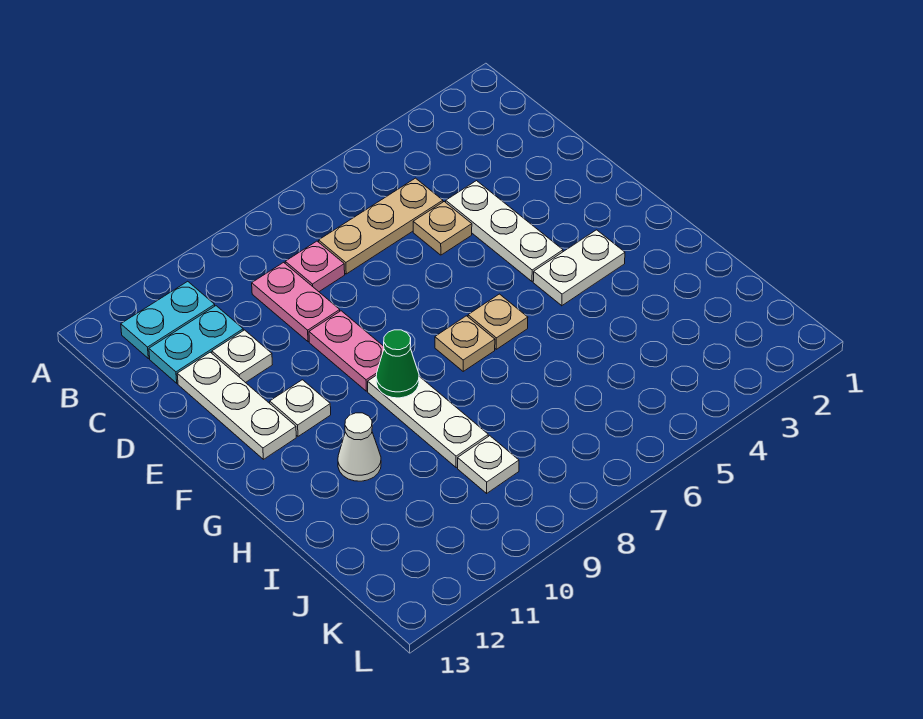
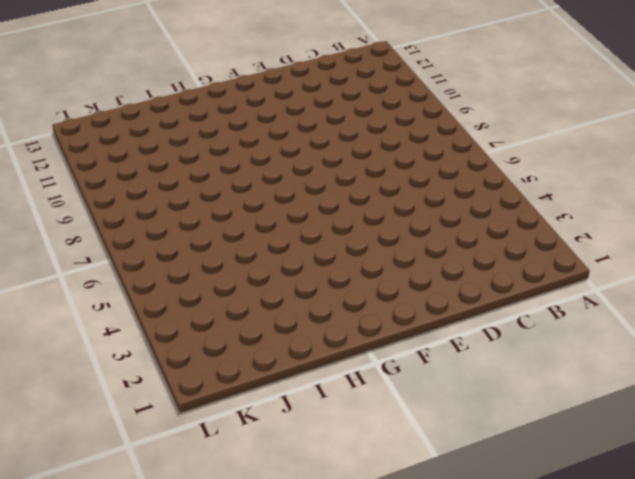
none -> cyan plate B11:B12 level 1
none -> tan plate C5:C7 level 1
none -> pink plate C8 level 1

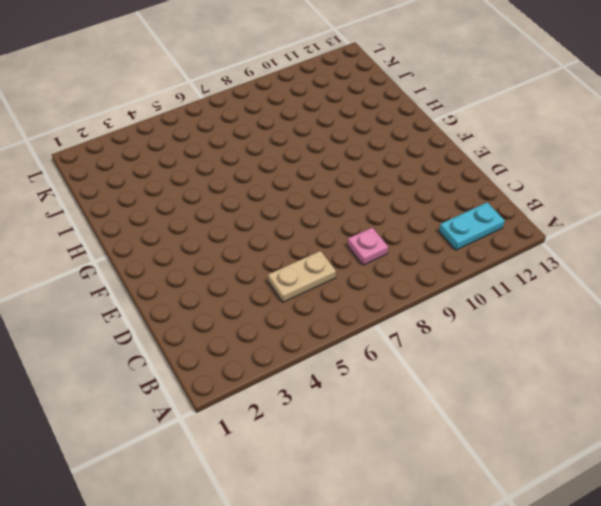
tan plate C5:C6 level 1 -> tan plate C5:C7 level 1
none -> pink plate C9:D9 level 1
none -> cyan plate C11:C12 level 1
none -> white plate D4:F4 level 1

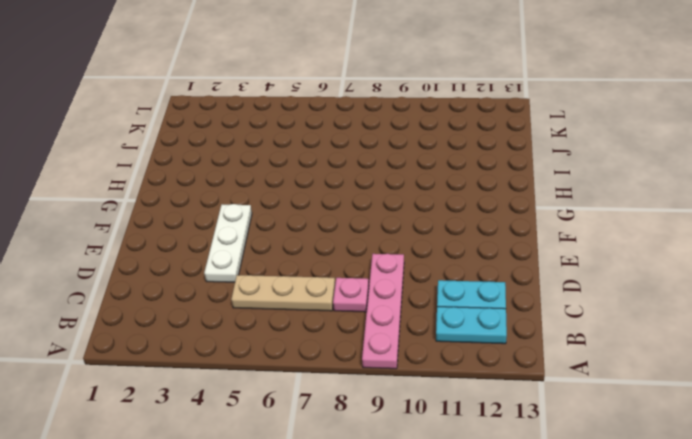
pink plate A9:D9 level 1 -> pink plate C9:D9 level 1
none -> tan plate D5 level 1
none -> white plate D11 level 1
none -> white plate D12:F12 level 1

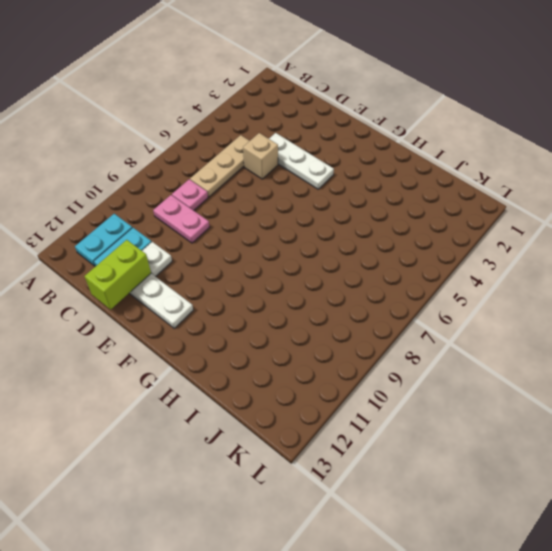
tan brick D5 level 1 -> tan plate D5 level 1
lime brick D12:D13 level 2 -> none
none -> pink plate E9:F9 level 1
none -> white plate F11 level 1
none -> white plate G3:G4 level 1

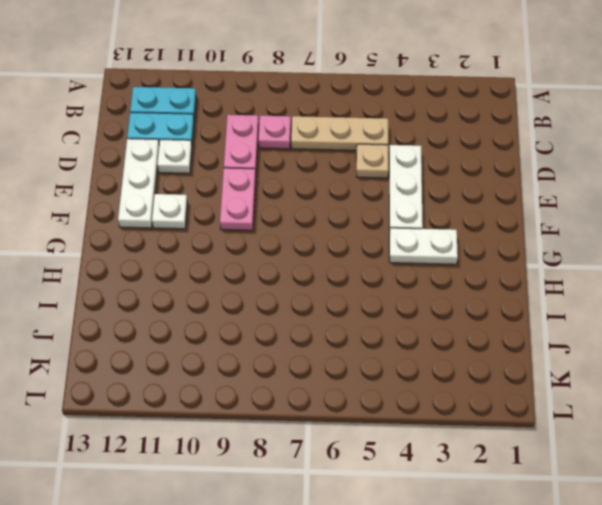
none -> tan plate G6 level 1
none -> tan plate G7 level 1
none -> white plate G9:I9 level 1

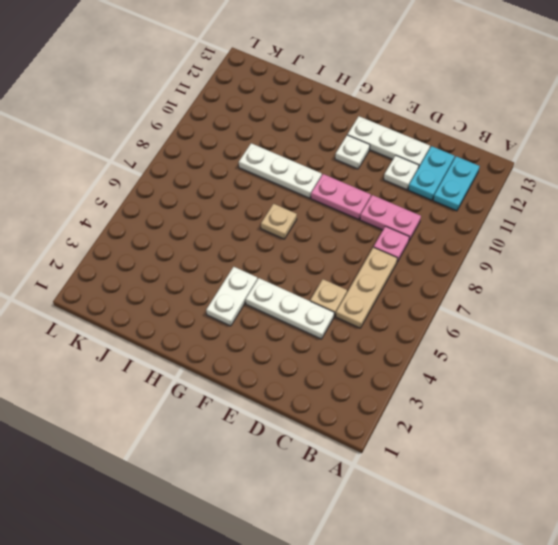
none -> tan plate G6 level 1
none -> white cone H11 level 1
none -> white plate J9 level 1

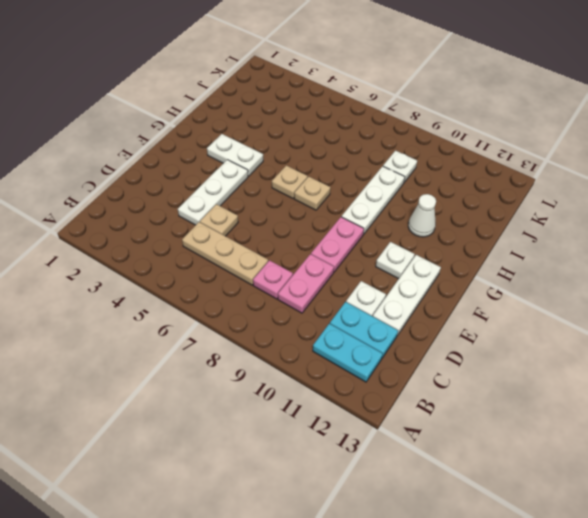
none -> green cone G9 level 2

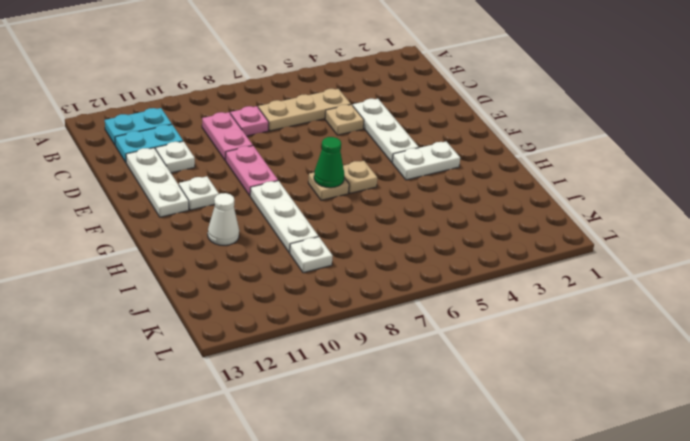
green cone G7 level 2 -> green cone G9 level 2

